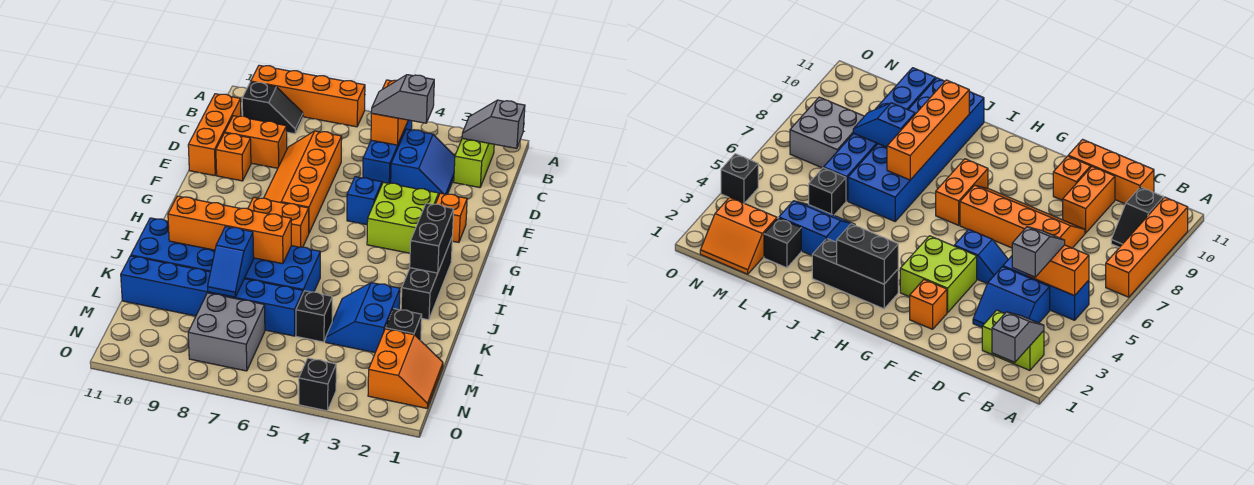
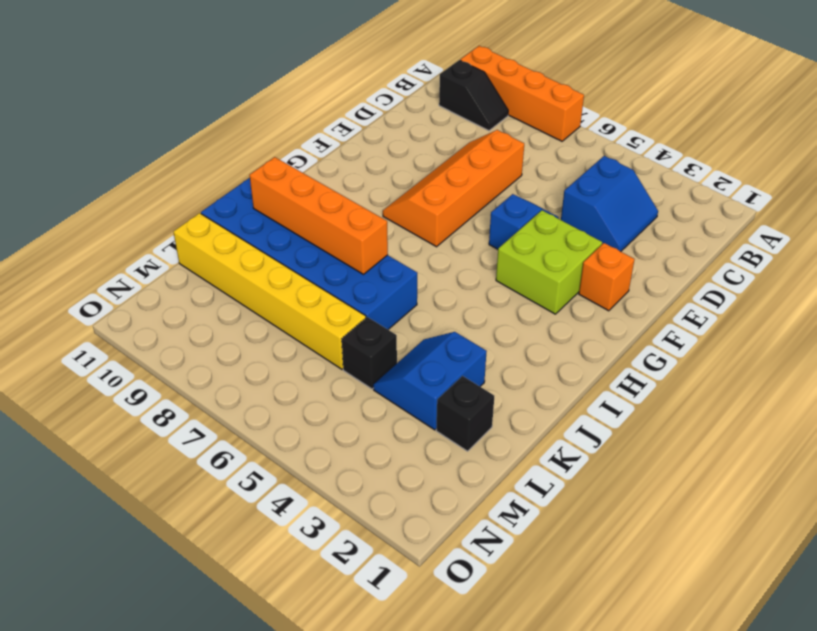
yellow brick L6:L11 level 1 -> blue brick L6:L11 level 1
none -> lime brick B2:C2 level 1
none -> blue brick B5:D5 level 1
none -> orange brick C11:E11 level 1

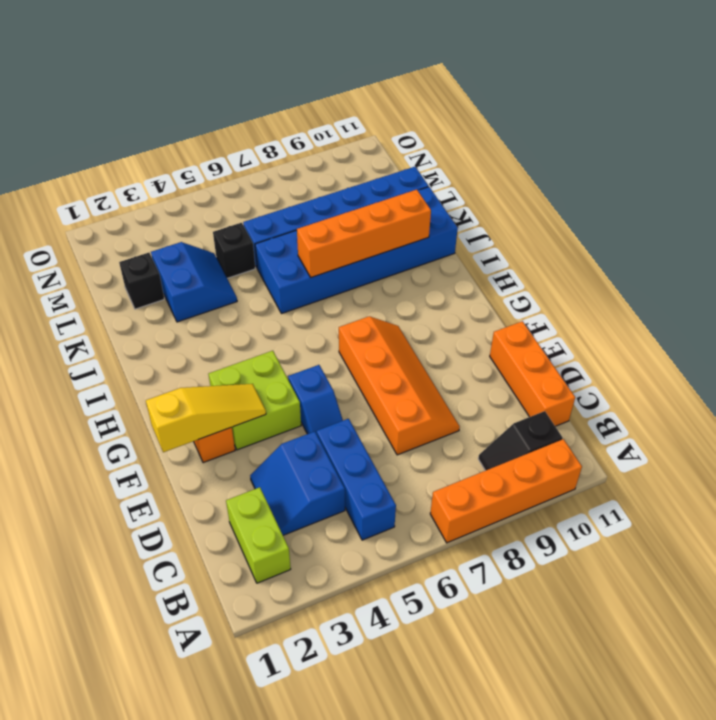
yellow slope F1:F3 level 2 top 1 -> none
none -> orange brick D9:D10 level 1
none -> orange brick E10 level 1
none -> black brick H2:J2 level 1

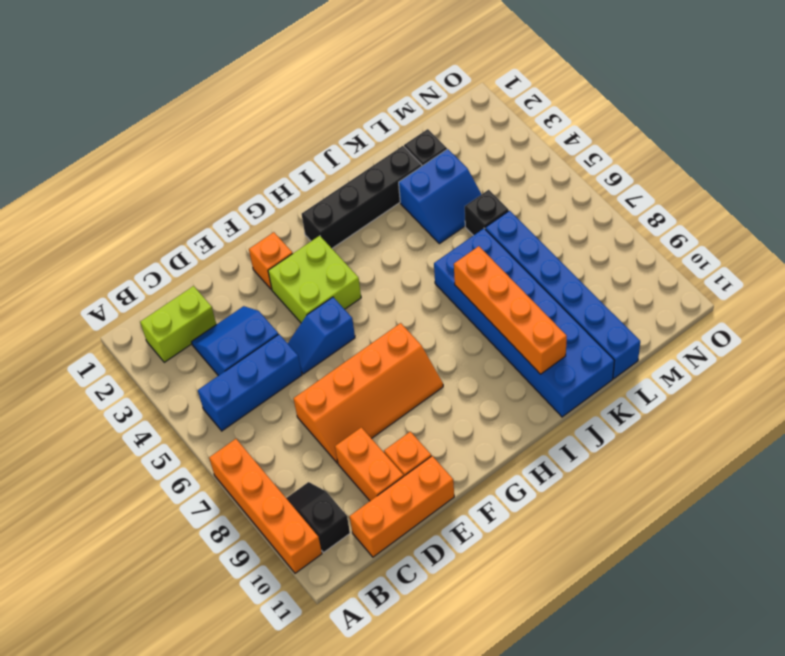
black brick H2:K2 level 1 -> black brick H2:J2 level 1
none -> orange brick H7:H8 level 1
none -> orange slope M1:N2 level 1 top 2
none -> grey brick M7:N8 level 1

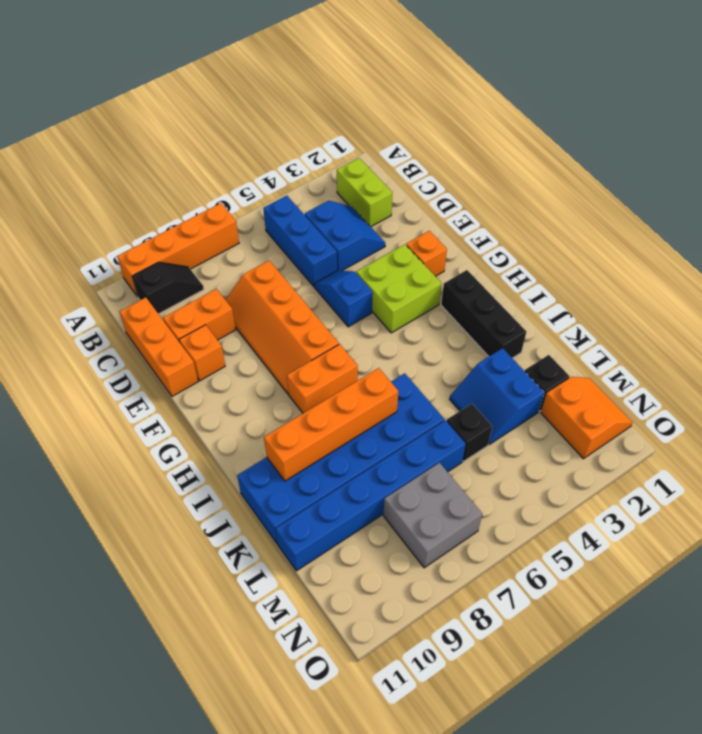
none -> black brick O4 level 1
none -> grey slope B1:B2 level 2 top 1
none -> orange brick B5:C5 level 2

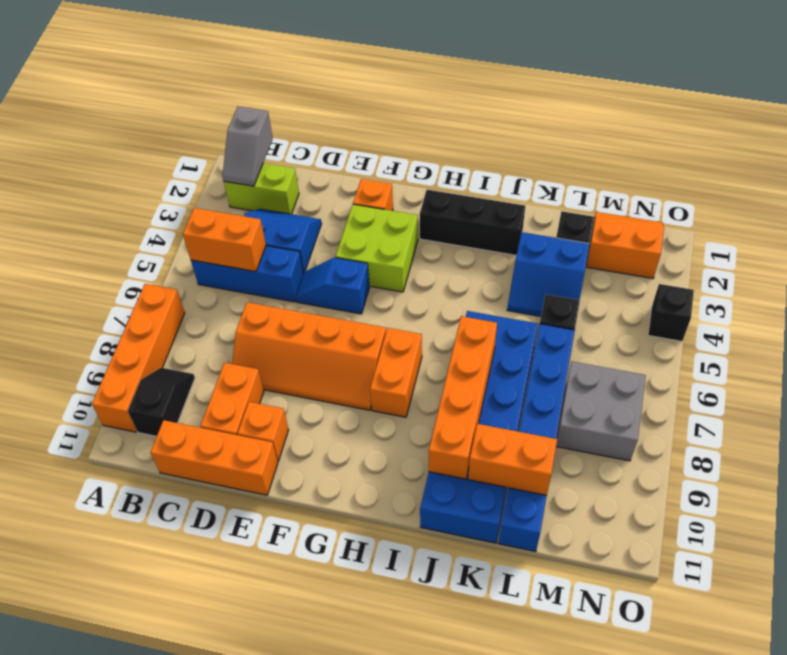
orange brick K10:L10 level 2 -> none
none -> black brick H2:I2 level 2
none -> blue slope K8:L8 level 2 top K
none -> grey slope C4:C5 level 3 top 4

